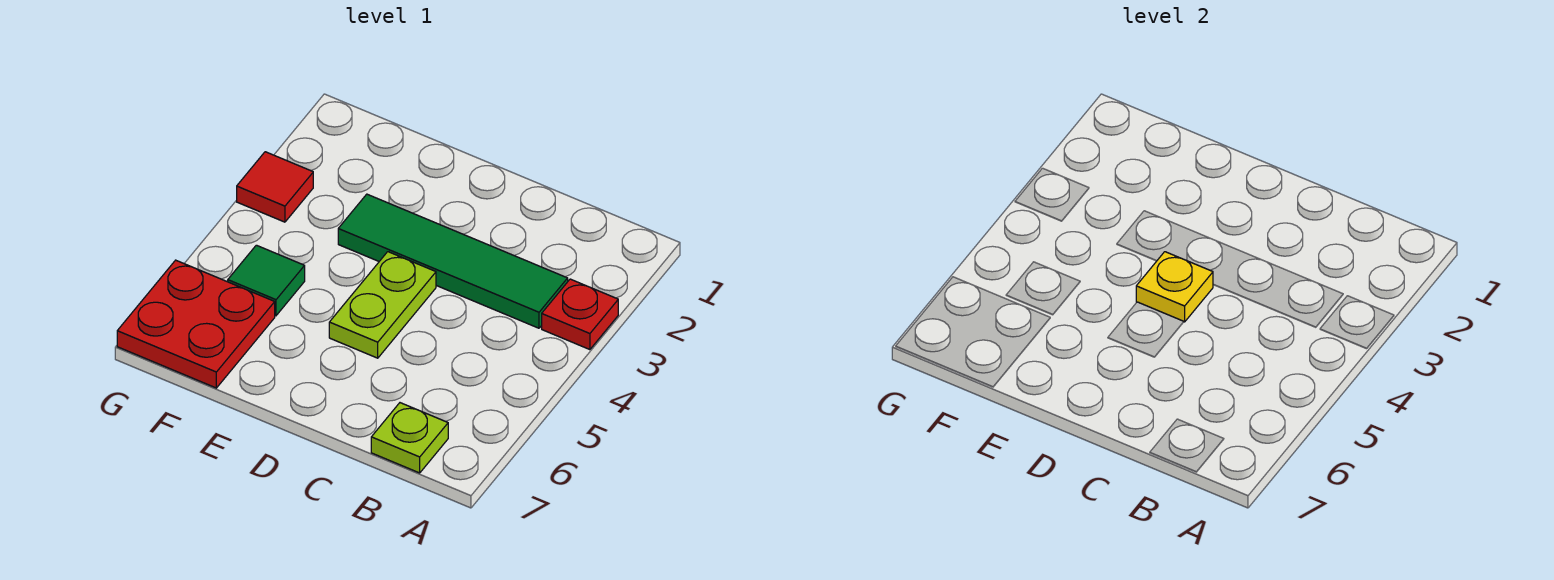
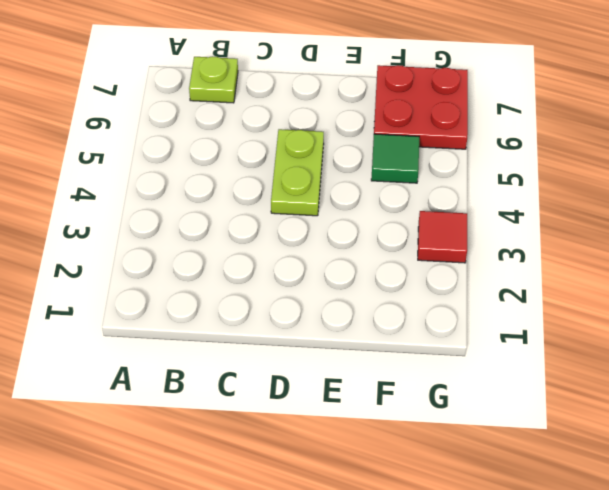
none -> red plate A3 level 1
none -> green tile B3:E3 level 1

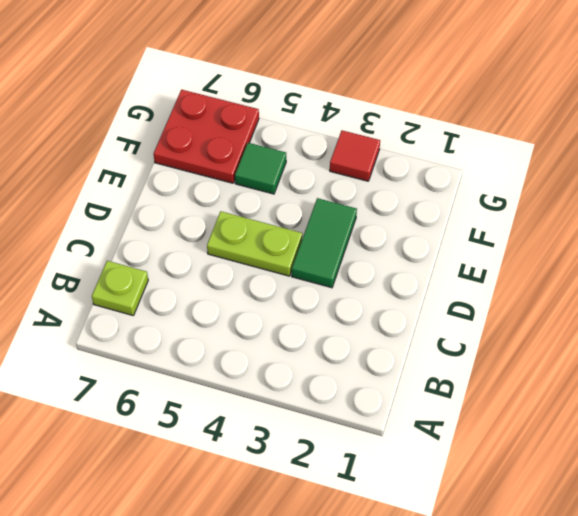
green tile D3:E3 level 1 -> green tile B3:E3 level 1
none -> red plate A3 level 1
none -> yellow plate D4 level 2

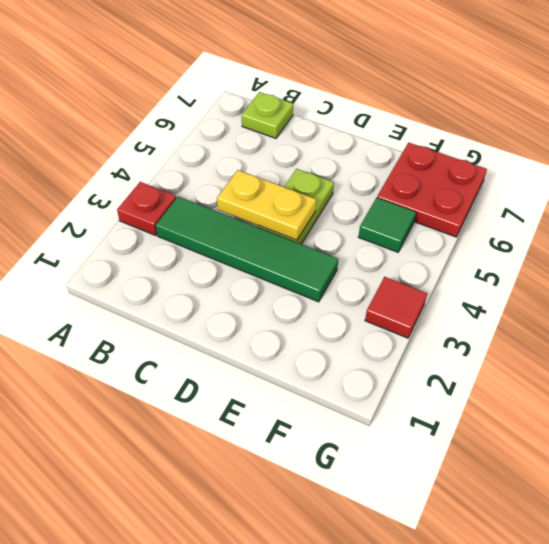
yellow plate C4:D4 level 2 -> yellow plate D4 level 2

